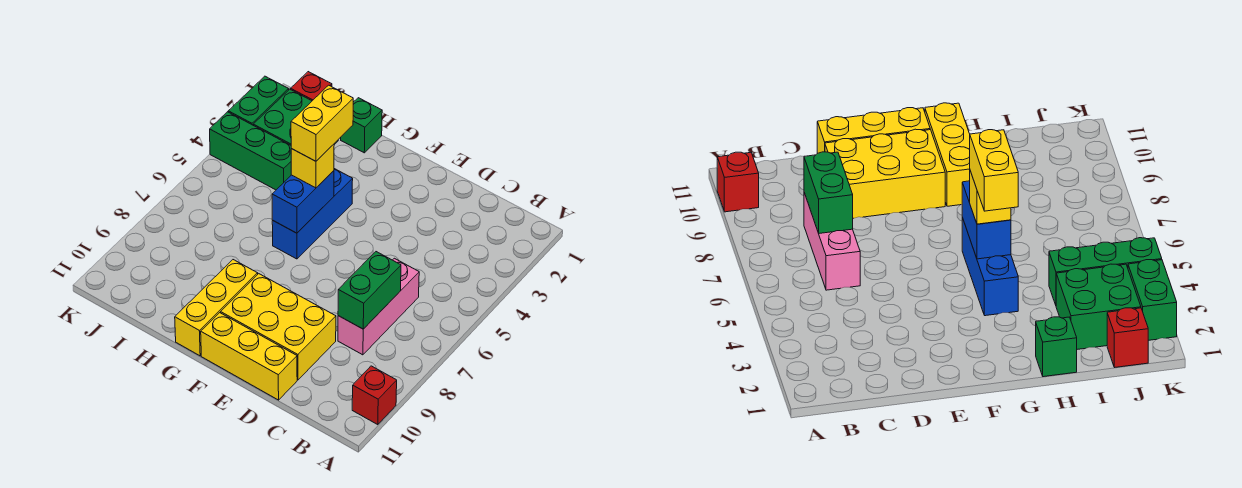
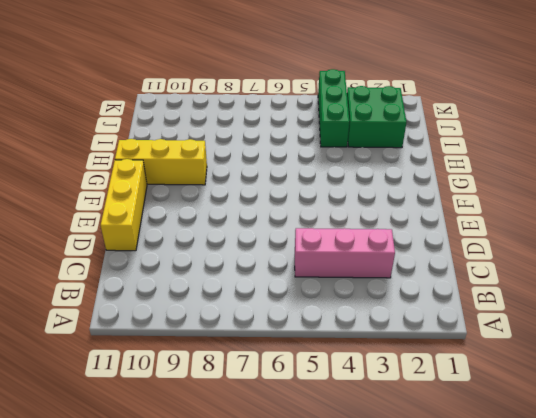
pink brick C3:C5 level 1 -> pink brick C6:C8 level 1
none -> red brick A10 level 1
none -> yellow brick D9:F10 level 1
none -> blue brick G4:G6 level 1

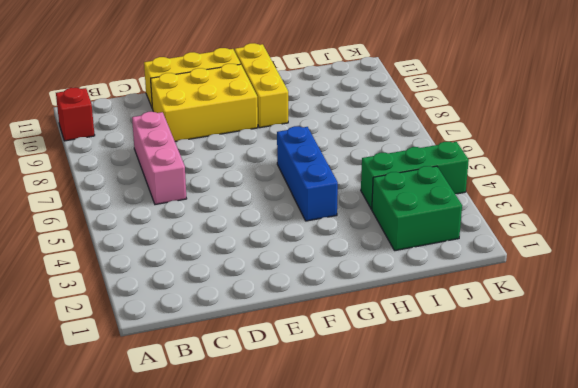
none -> green brick H1 level 1
none -> red brick J1 level 1
none -> green brick K2:K3 level 1

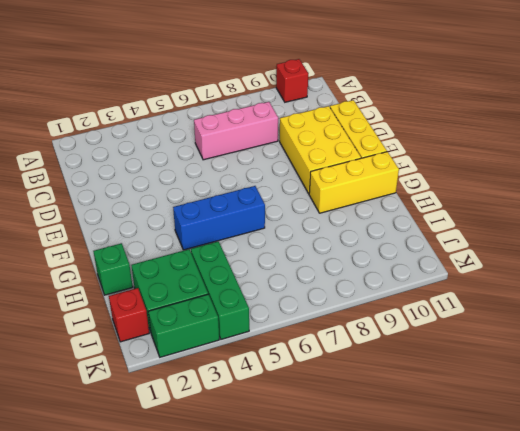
none -> green brick C7:C8 level 2
none -> blue brick G5:G6 level 2
none -> yellow brick G5 level 3

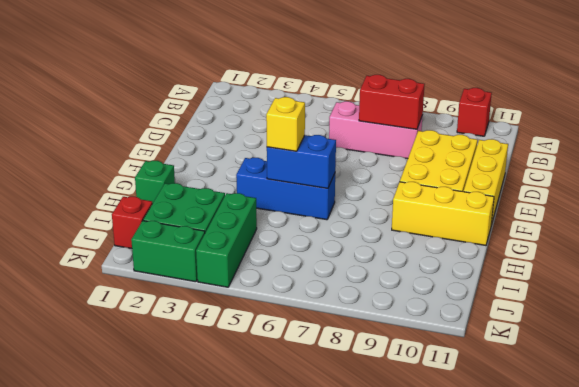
red brick C7:C8 level 2 -> green brick C7:C8 level 2
none -> yellow brick G4:G5 level 4

